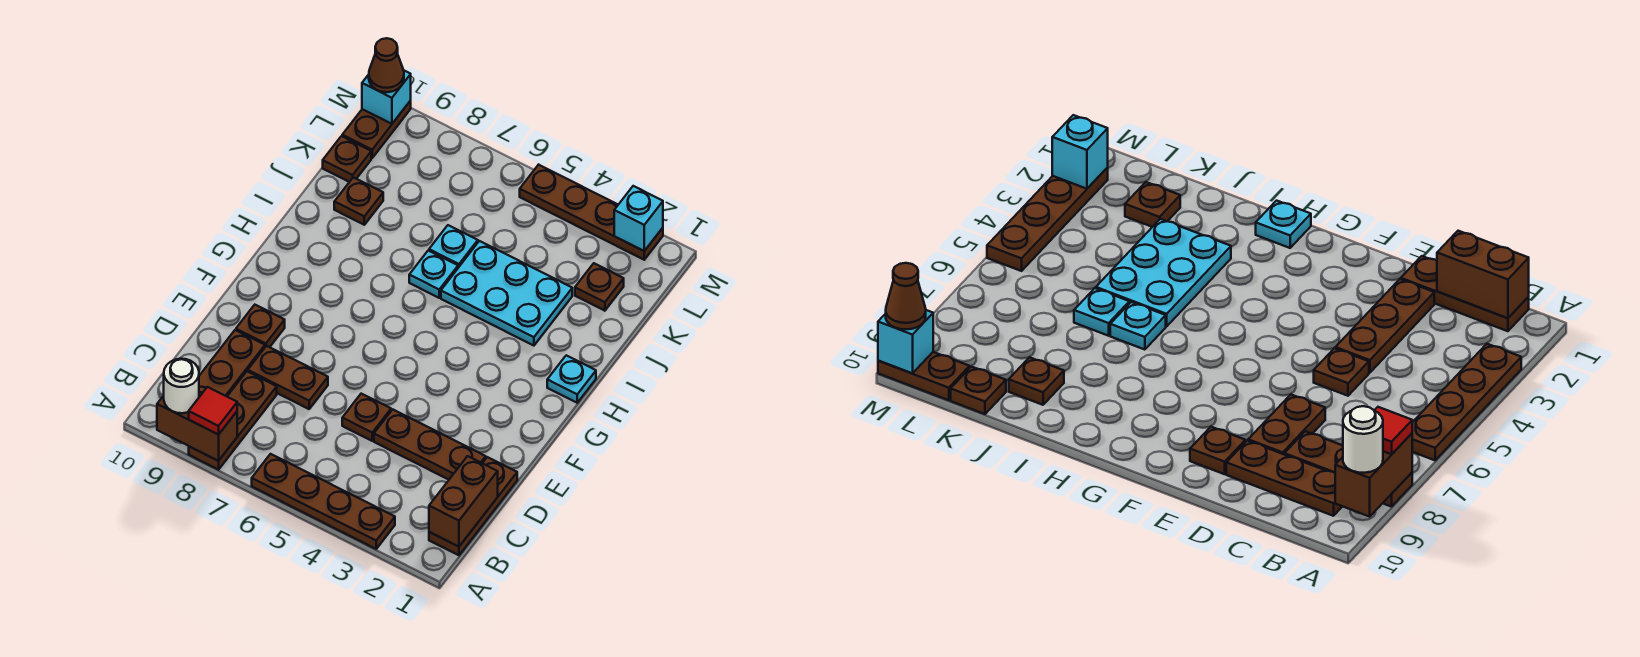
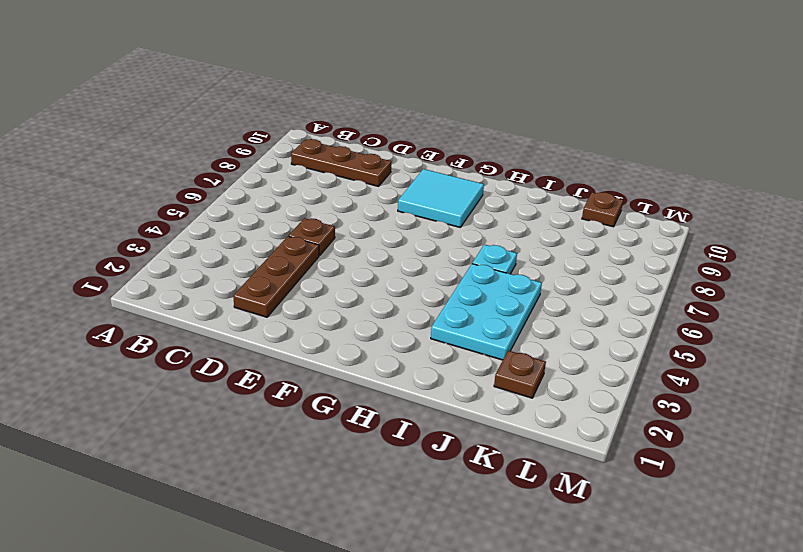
cyan tile F8:G9 level 1 -> none
none -> brown plate A3:A6 level 1
none -> brown plate A8:C8 level 1
none -> brown plate B1:D1 level 1

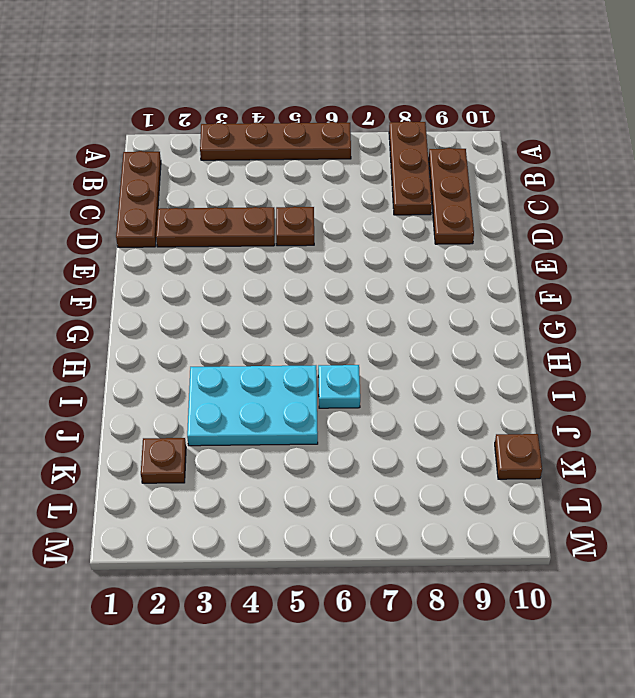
none -> brown plate D7:D8 level 1
none -> brown plate E9 level 1
none -> cyan plate H1 level 1

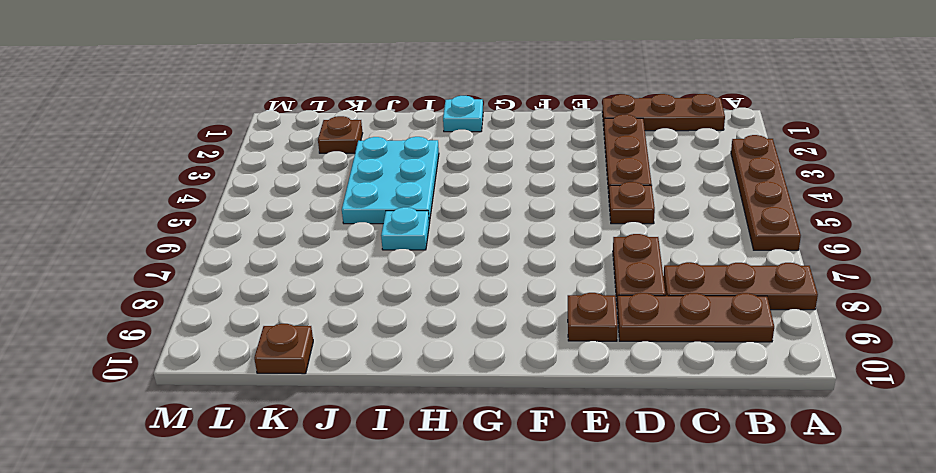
none -> cyan plate J6 level 1
none -> brown plate J9 level 1
none -> brown plate L10:M10 level 1

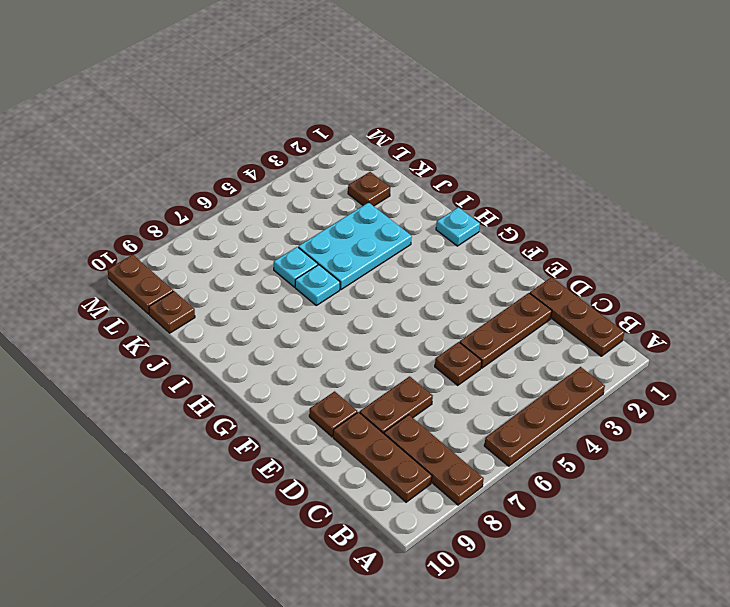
none -> brown plate J9 level 1
none -> brown plate M2:M5 level 1
none -> brown brick A8:A9 level 2

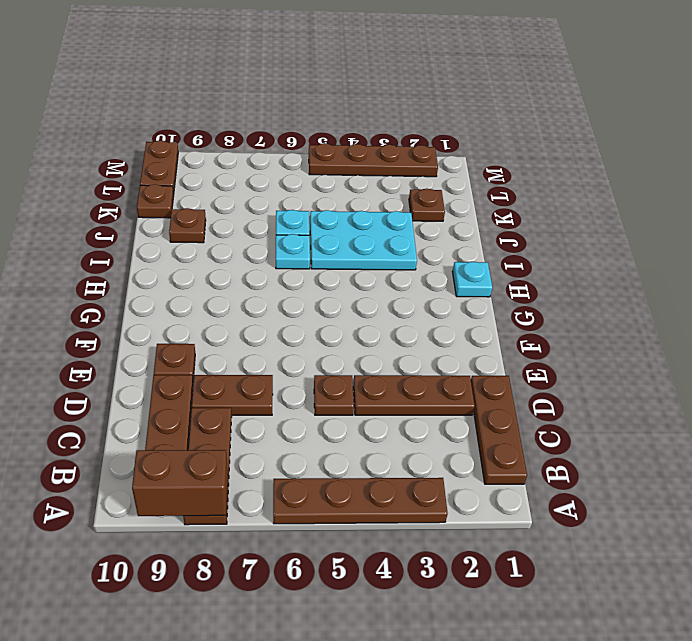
none -> brown brick B1:C1 level 2
none -> cyan brick M2 level 2
none -> cyan brick M10 level 2

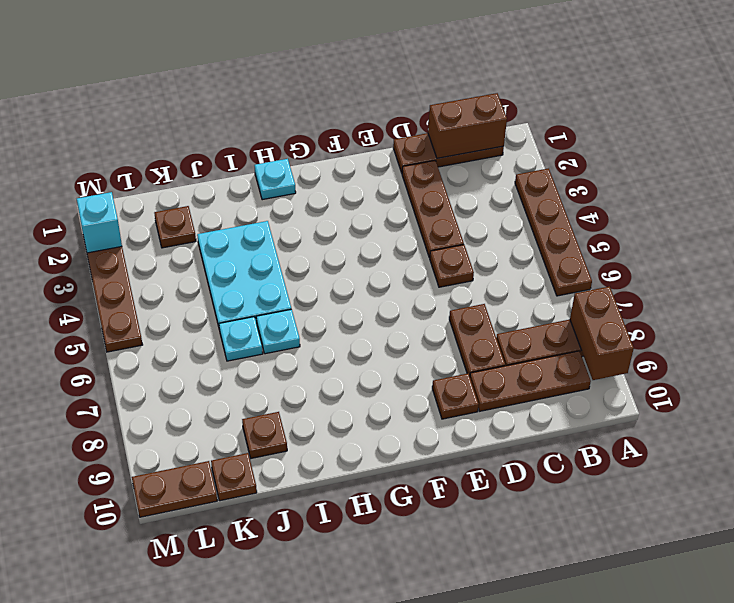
none -> cyan brick M10 level 2
none -> red tile A8 level 3
none -> white round brick A9 level 3

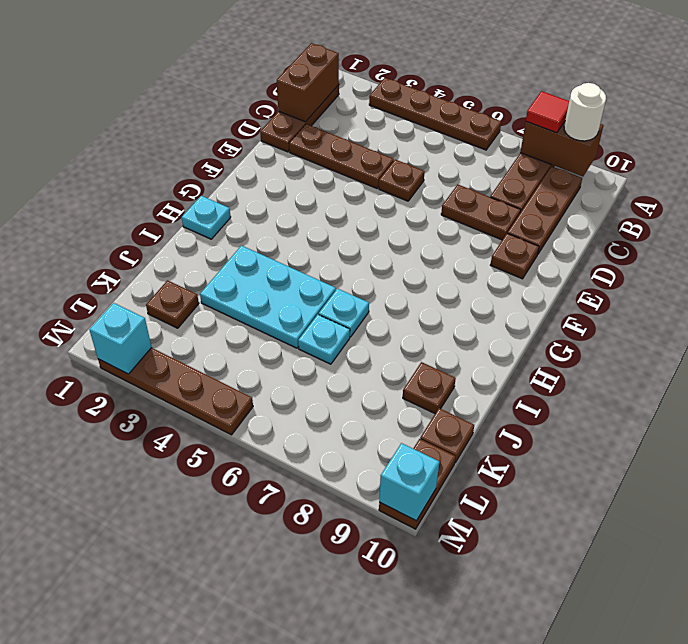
none -> brown cone M10 level 3

